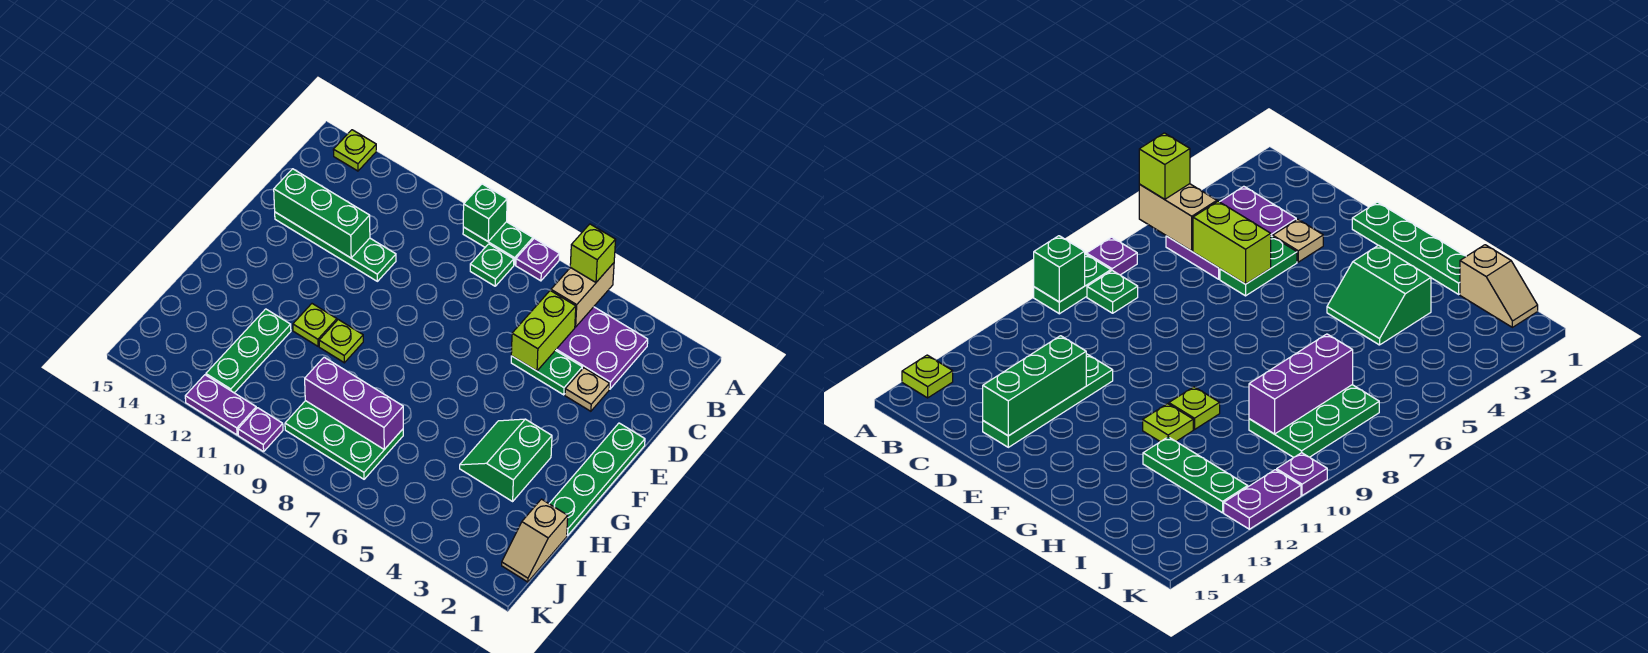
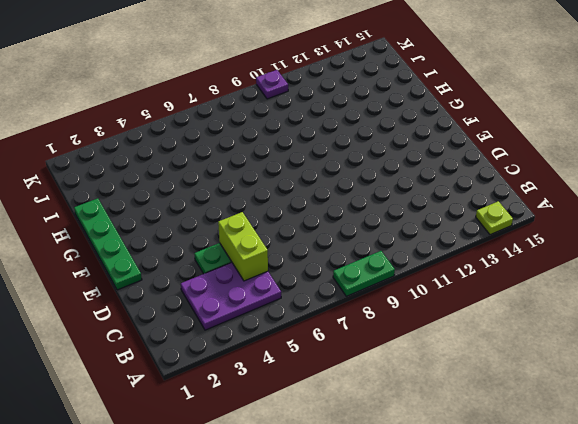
none -> purple plate A7 level 1
none -> green plate B8 level 1
none -> tan plate D3 level 1

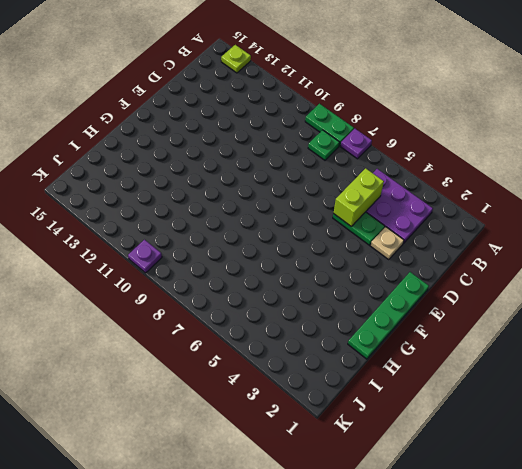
none -> green plate D11:D14 level 1
none -> green slope G3:H4 level 1 top 3
none -> lime plate G10 level 1

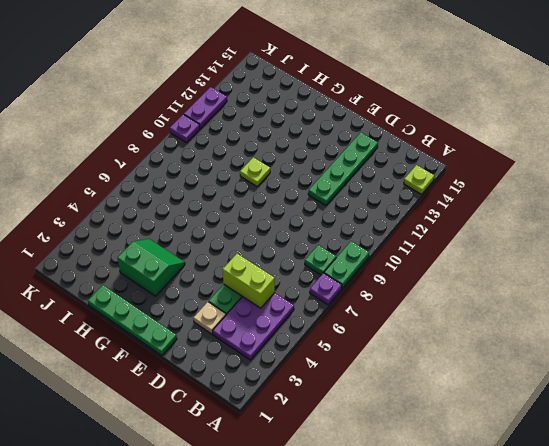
none -> lime plate G11 level 1
none -> green plate H12:J12 level 1
none -> tan slope I1:J1 level 1 top I

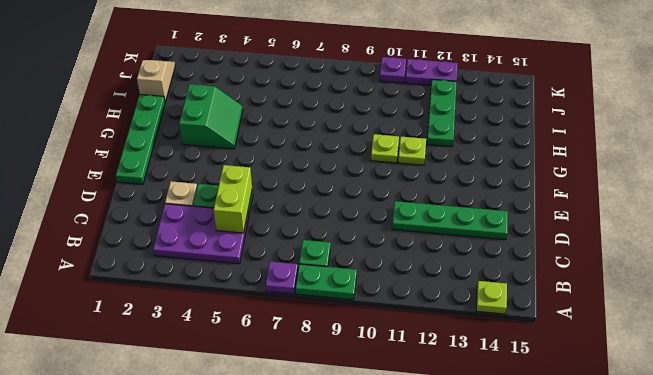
none -> green plate I7:J9 level 1
none -> tan brick A5:B5 level 2
none -> green brick A9 level 2

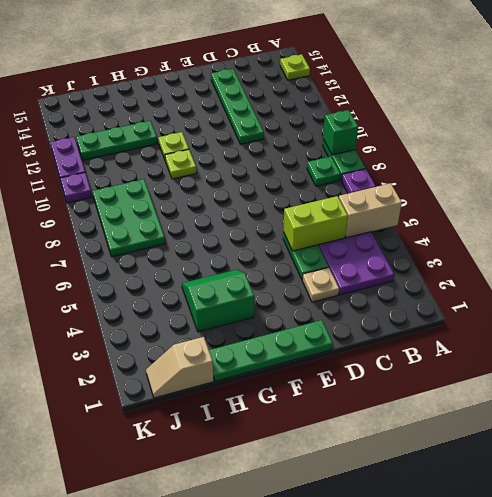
none -> green brick D12:D14 level 2
none -> purple brick I7:I9 level 2
none -> lime brick A5 level 3

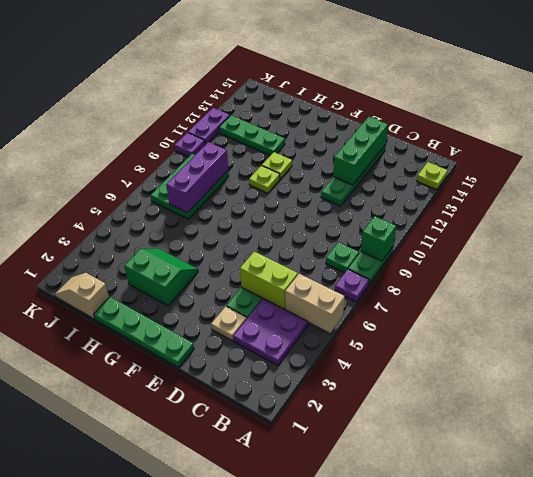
none -> lime brick A5 level 3

